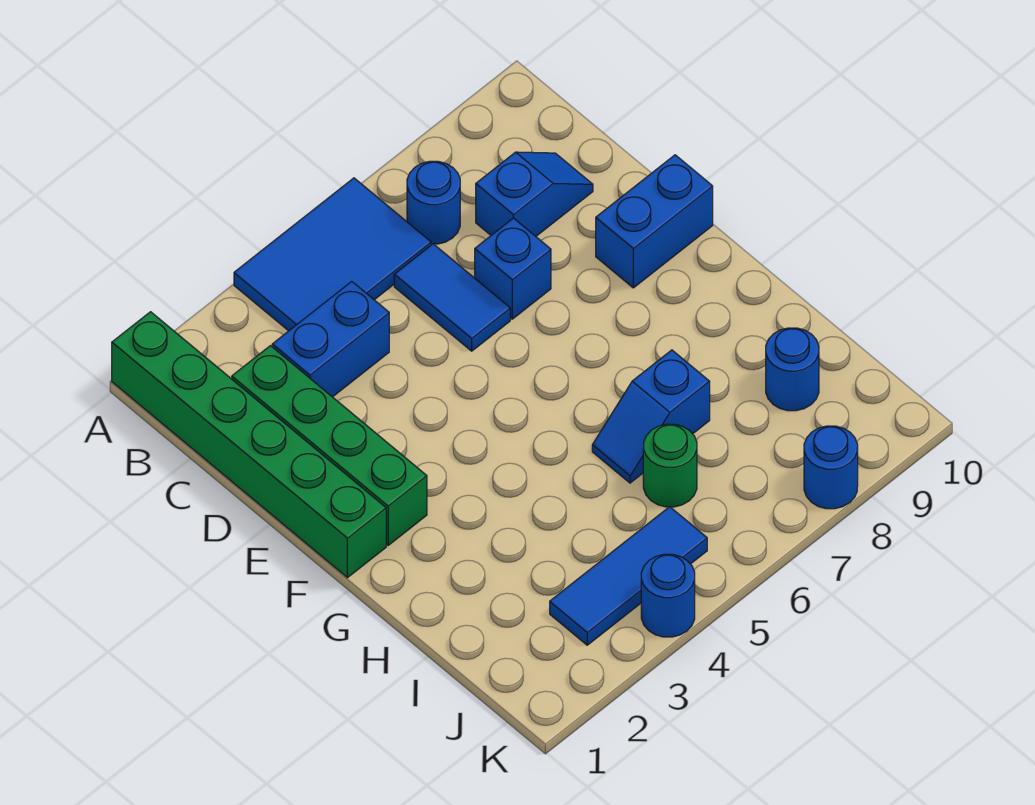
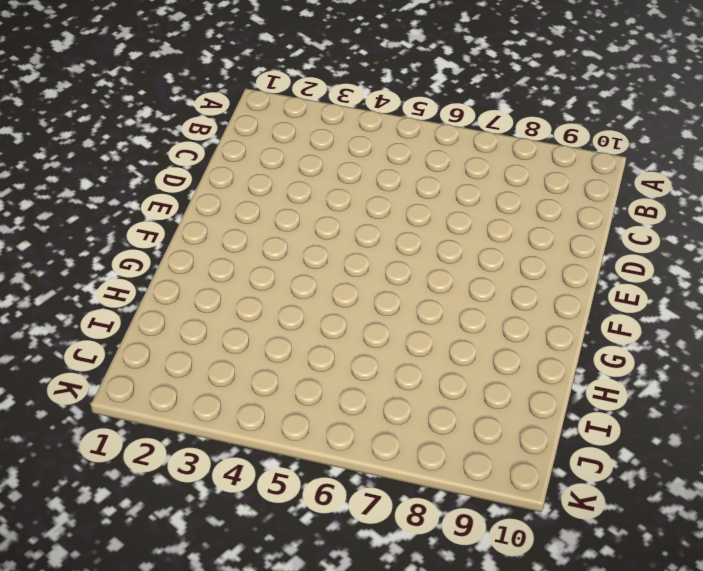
none -> green brick A1:F1 level 1
none -> blue tile A4:B6 level 1
none -> blue round brick B7 level 1

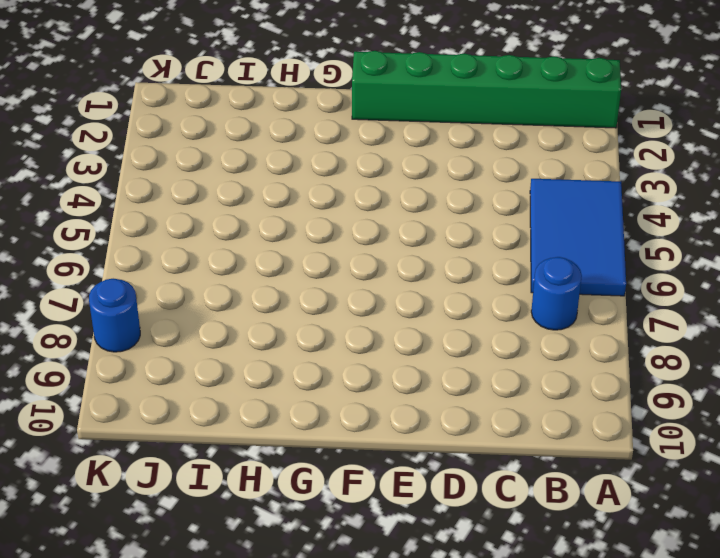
none -> green brick C2:F2 level 1
none -> blue brick C3:C4 level 1
none -> blue tile C6:D6 level 1

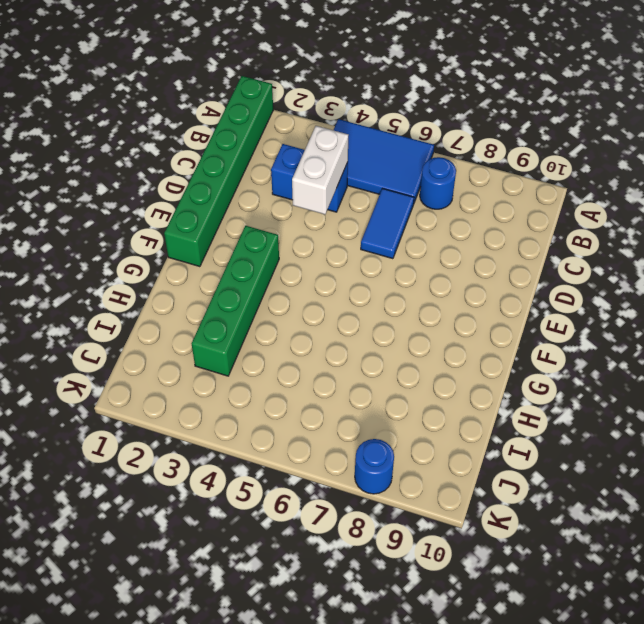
white brick C4:D4 level 2 -> none
green brick F3:I3 level 1 -> green brick C2:F2 level 1
none -> blue slope C8:C9 level 1 top 8
none -> blue brick D7 level 1
none -> blue brick E9:E10 level 1

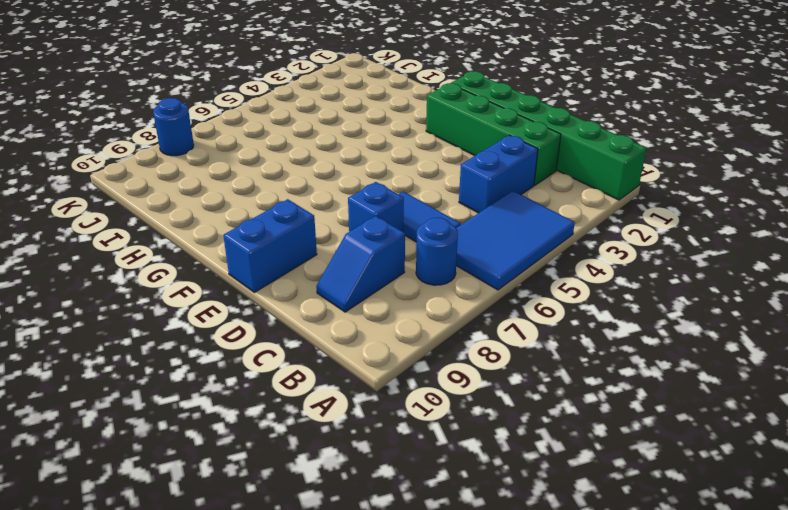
none -> blue slope H6:H7 level 1 top 7
none -> green round brick I6 level 1
none -> blue round brick I9 level 1

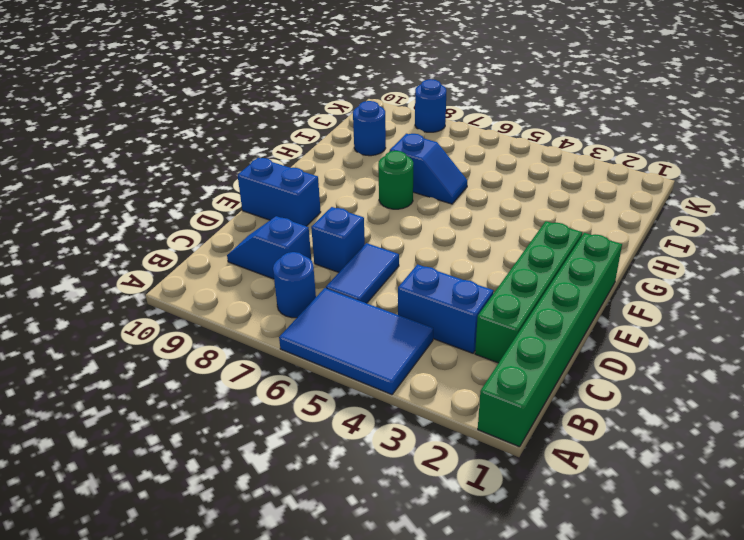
green round brick G7 level 1 -> green round brick I6 level 1
none -> blue tile J3:J5 level 1
none -> blue round brick K4 level 1

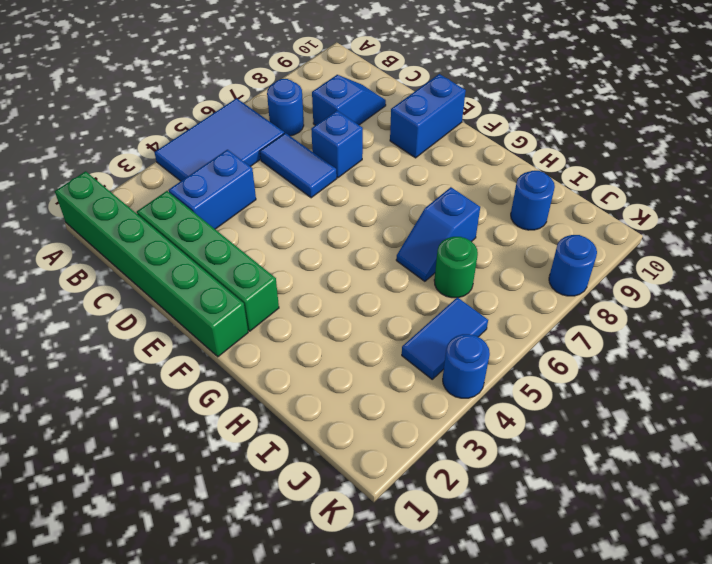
blue tile J4:J5 level 1 -> blue tile J3:J5 level 1

